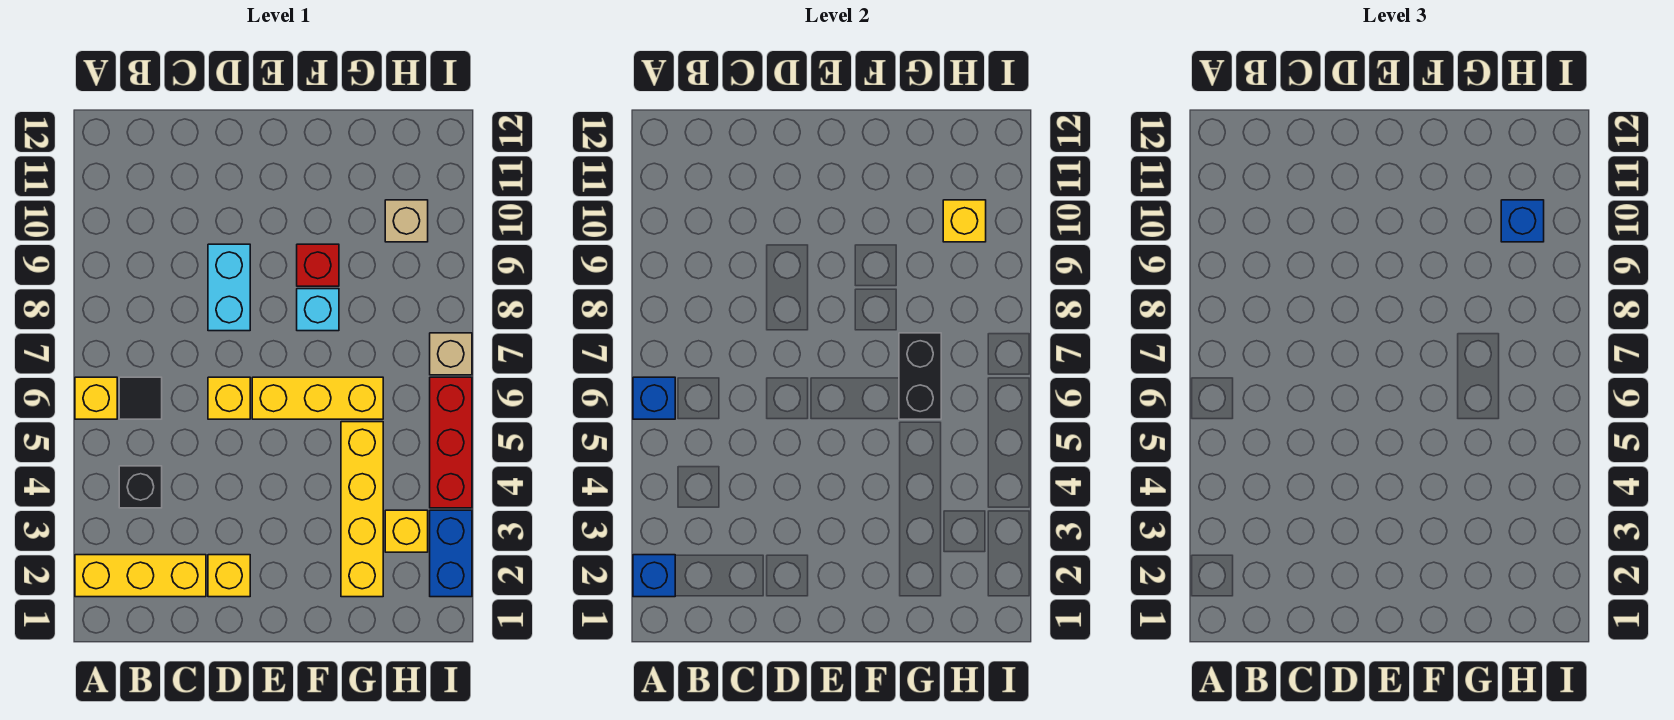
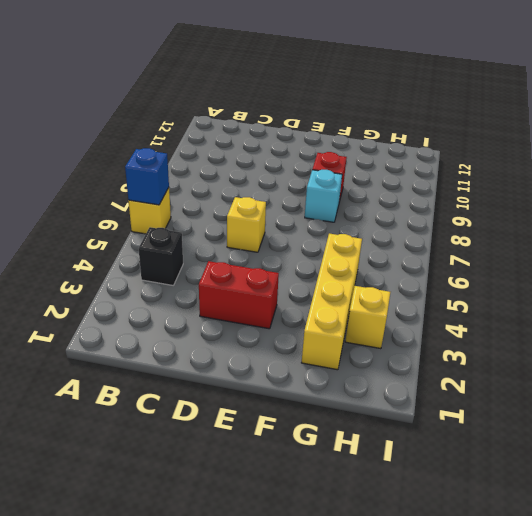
red brick D3:E3 level 1 -> none
none -> yellow brick A2:C2 level 1
none -> black tile B6 level 1
none -> yellow brick D2 level 1

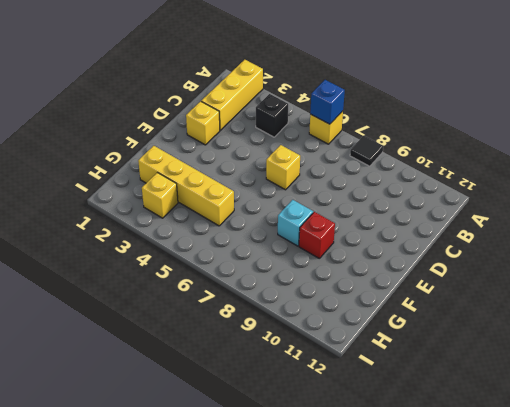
black tile A8 level 1 -> black tile B6 level 1
none -> cyan brick D8:D9 level 1
none -> yellow brick E6:G6 level 1
none -> tan brick H10 level 1

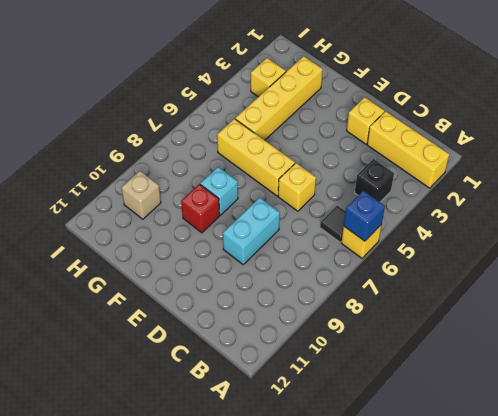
none -> blue brick I2:I3 level 1
none -> red brick I4:I6 level 1
none -> tan brick I7 level 1

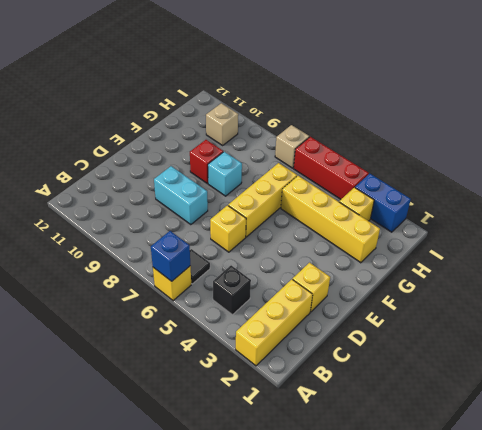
none -> blue brick A2 level 2
none -> black brick G6:G7 level 2
none -> yellow brick H10 level 2

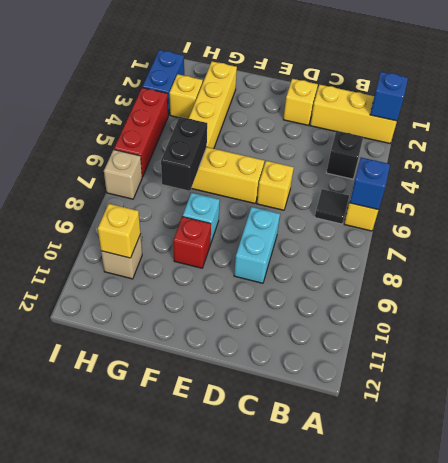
none -> blue brick H10 level 3

